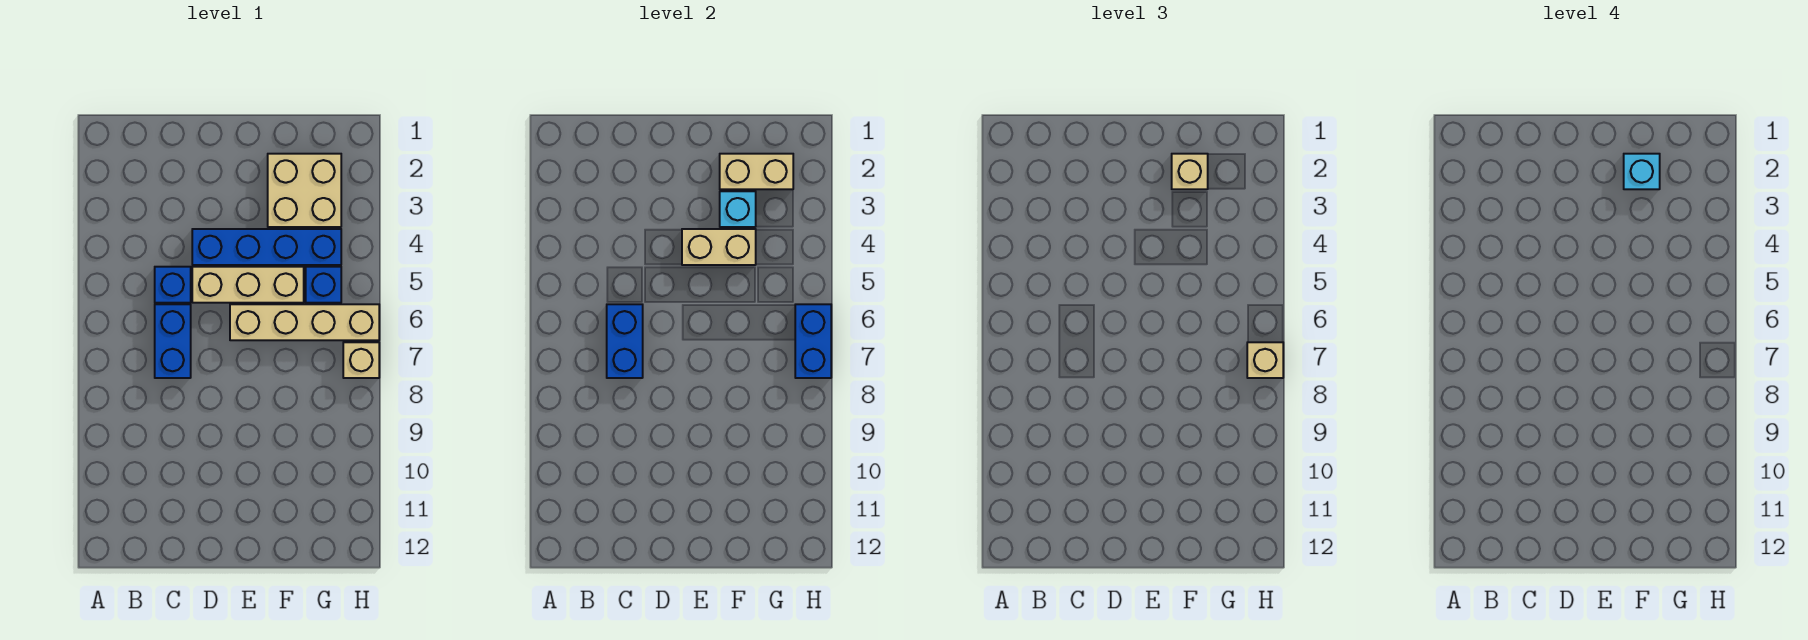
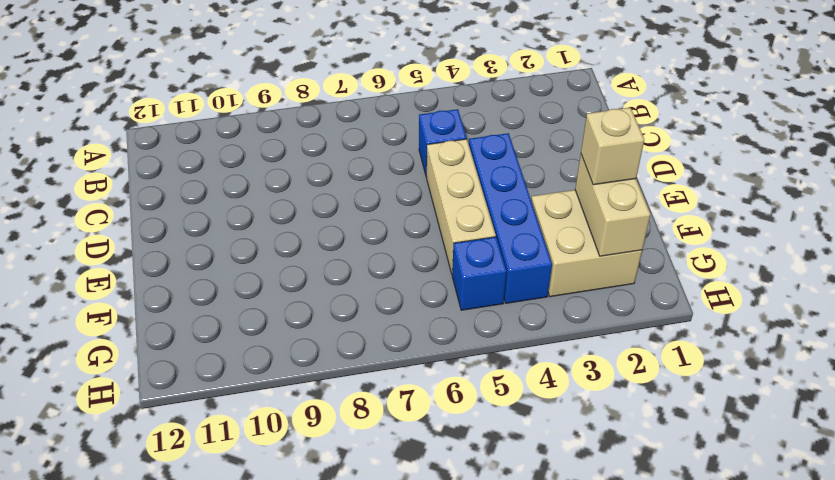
none -> blue brick C6:C7 level 1
none -> tan brick E6:H6 level 1
none -> tan brick H7 level 1

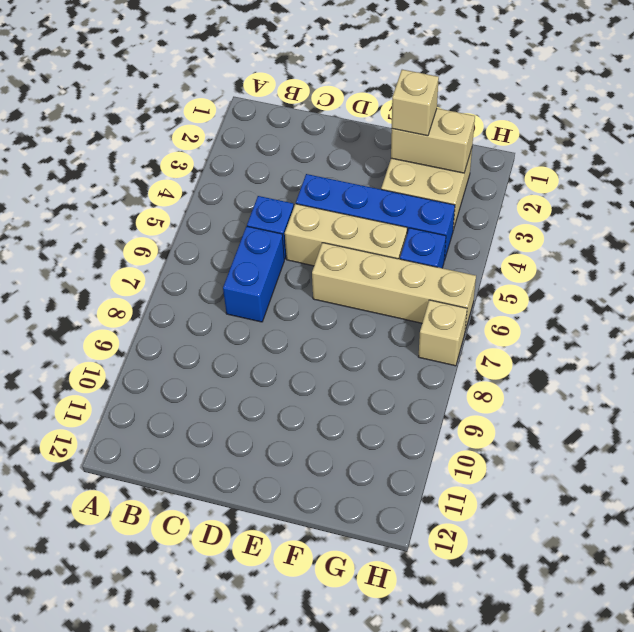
none -> blue brick C6:C7 level 2
none -> tan brick E4:F4 level 2
none -> cyan brick F3 level 2

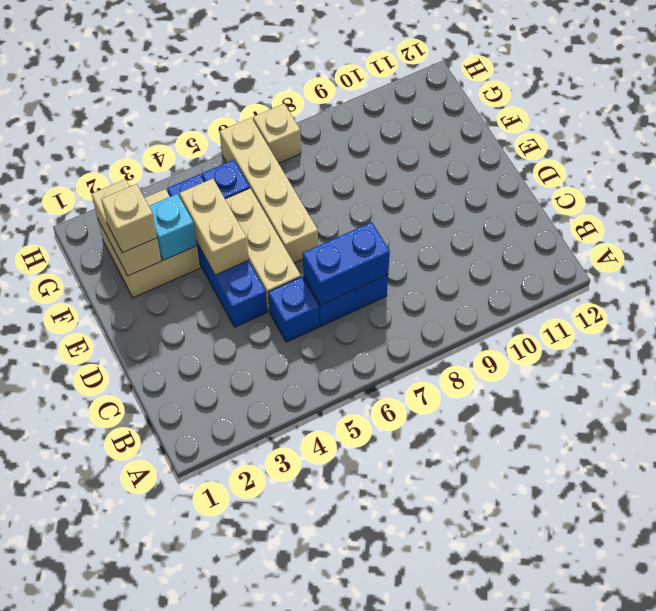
none -> blue brick H6:H7 level 2
none -> tan brick H7 level 3
none -> cyan brick F2 level 4

